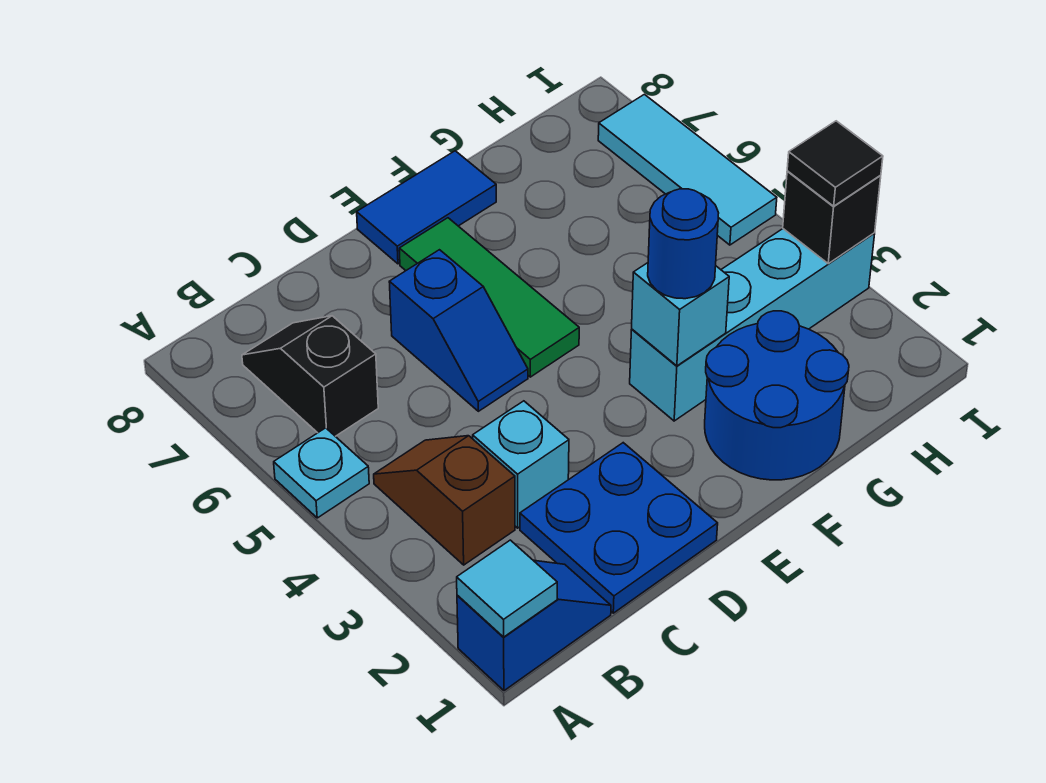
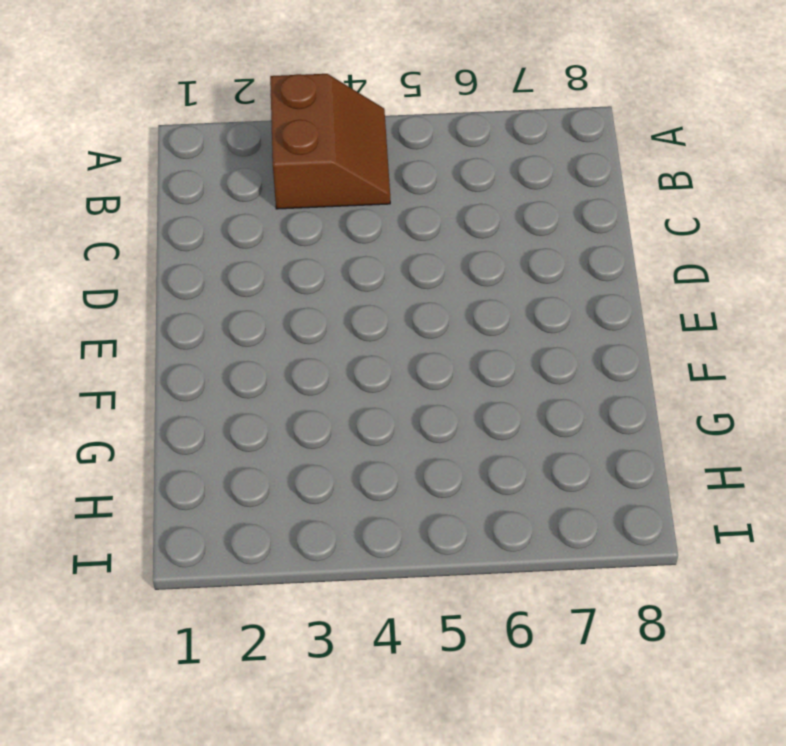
brown slope A3:B4 level 1 top 3 -> brown slope B3:B4 level 1 top 3
none -> blue slope A1:B1 level 1 top A
none -> cyan plate A5 level 1
none -> black slope B6:B7 level 1 top 6

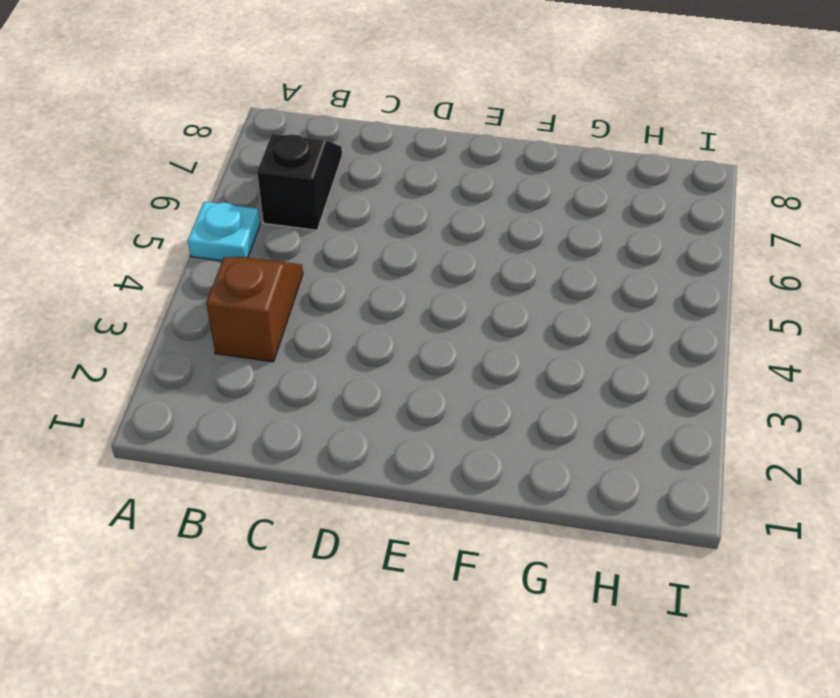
none -> blue slope A1:B1 level 1 top A
none -> blue plate C1:D2 level 1
none -> cyan brick C3 level 1

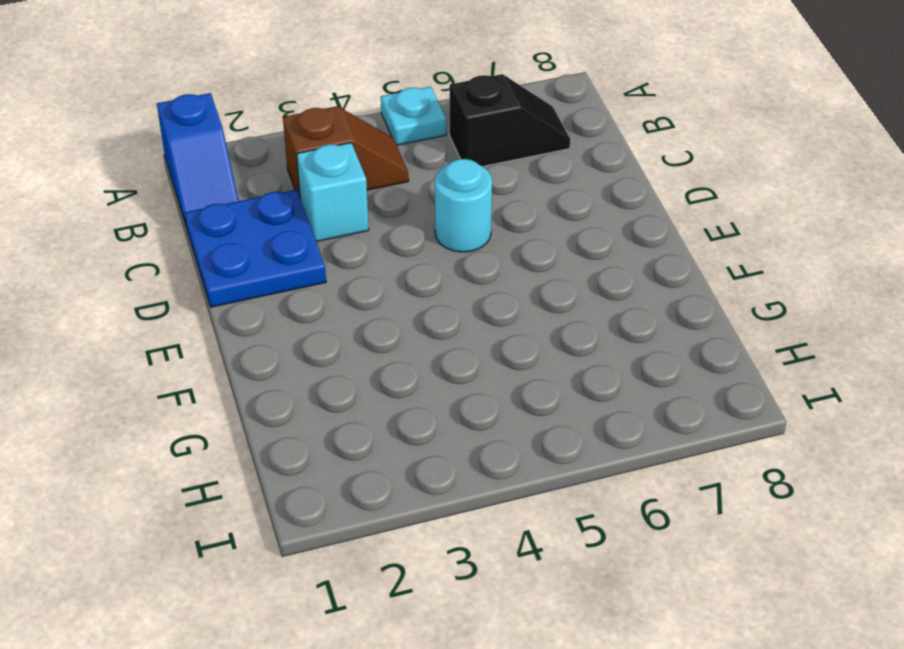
cyan round brick D5 level 1 -> blue slope D5:D6 level 1 top 6
none -> green tile E5:E7 level 1
none -> blue tile E8:F8 level 1
none -> blue round brick F1:G2 level 1

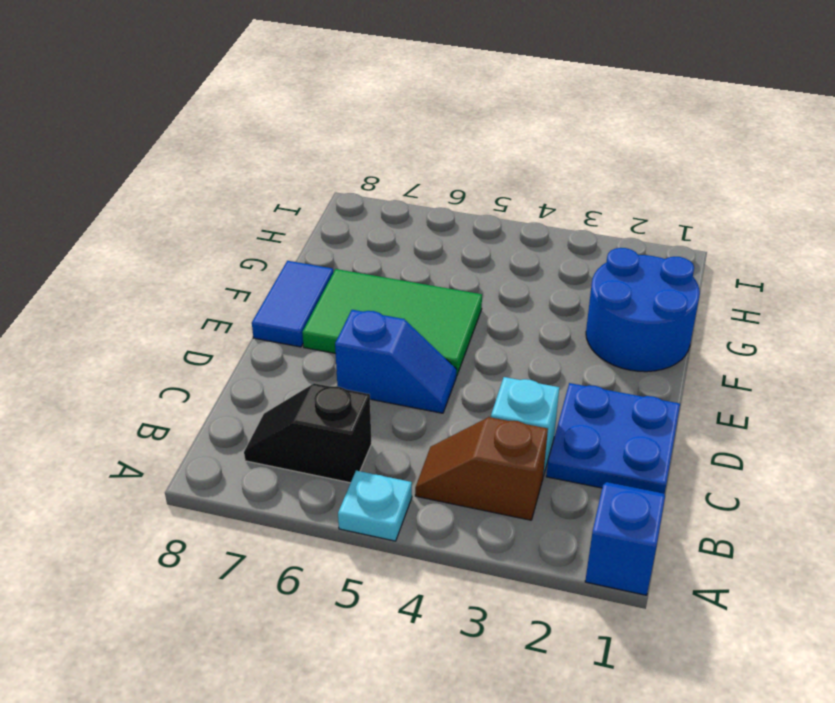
green tile E5:F7 level 1 -> green tile E5:E7 level 1
none -> cyan brick F3:I3 level 1
none -> cyan tile I5:I7 level 1
none -> cyan tile A1 level 2

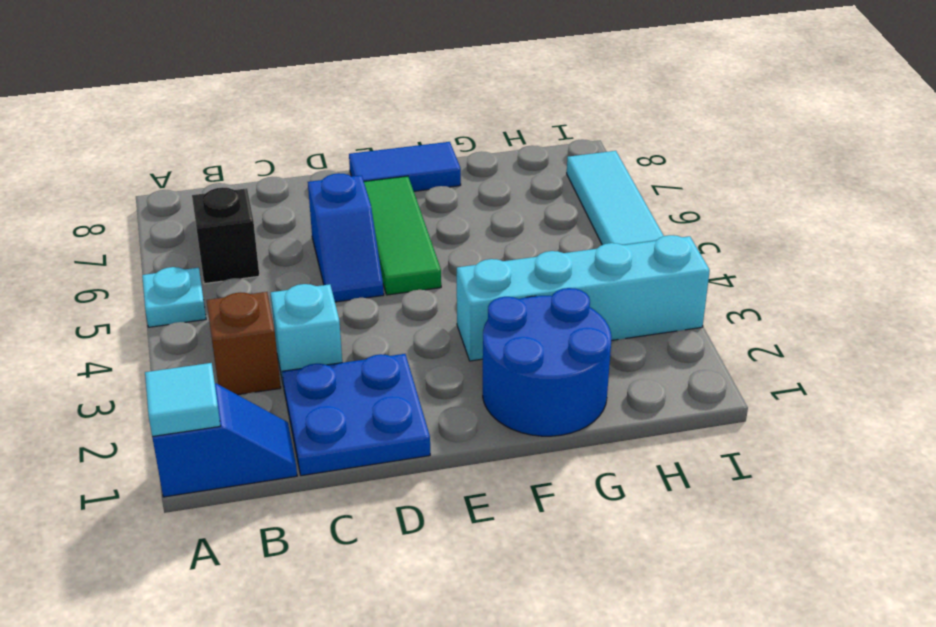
none -> cyan brick F3 level 2
none -> black brick I3 level 2
none -> blue round brick F3 level 3

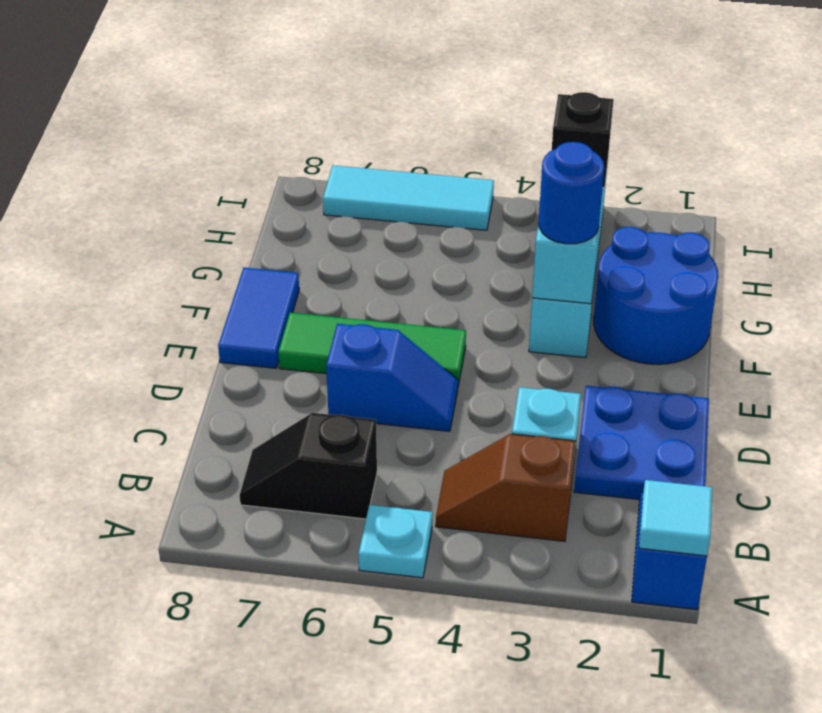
none -> black tile I3 level 3

